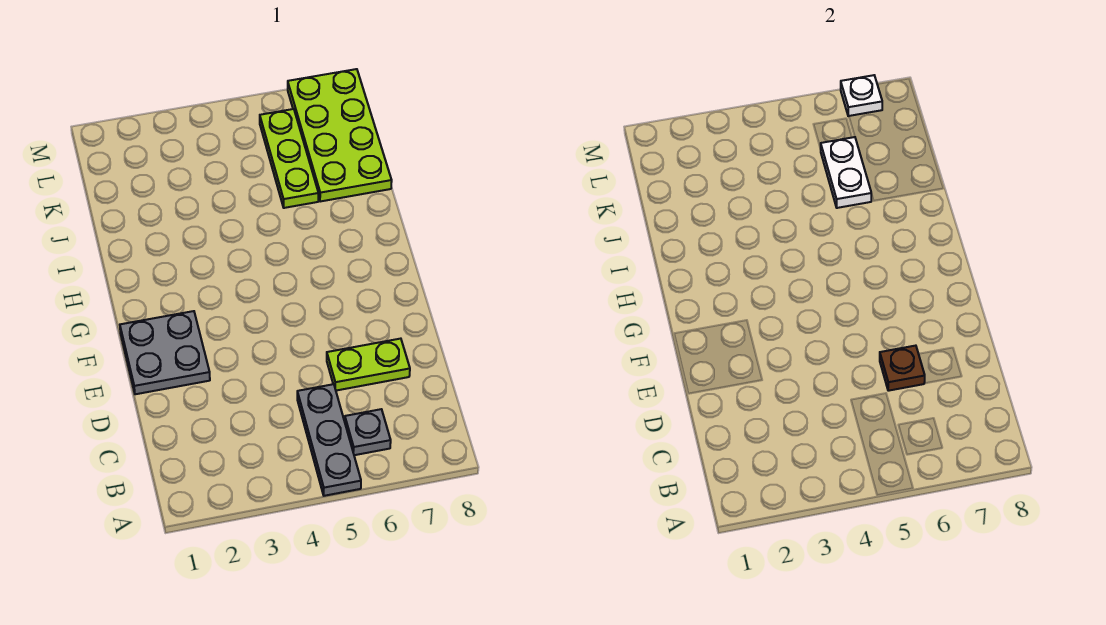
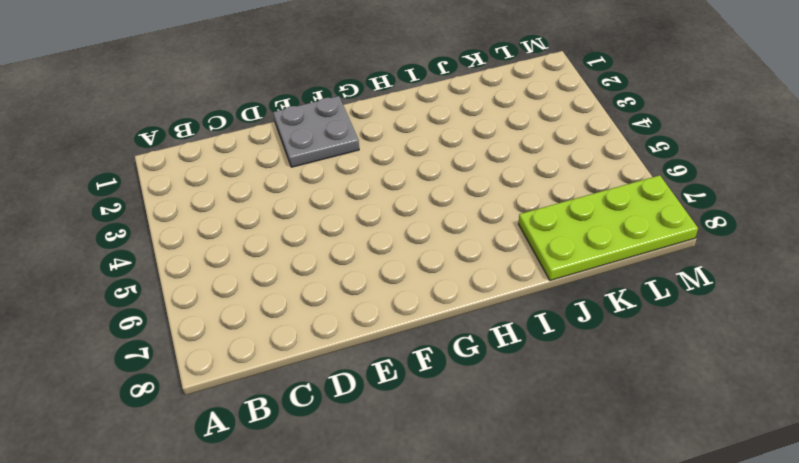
none -> grey plate A5:C5 level 1
none -> grey plate B6 level 1

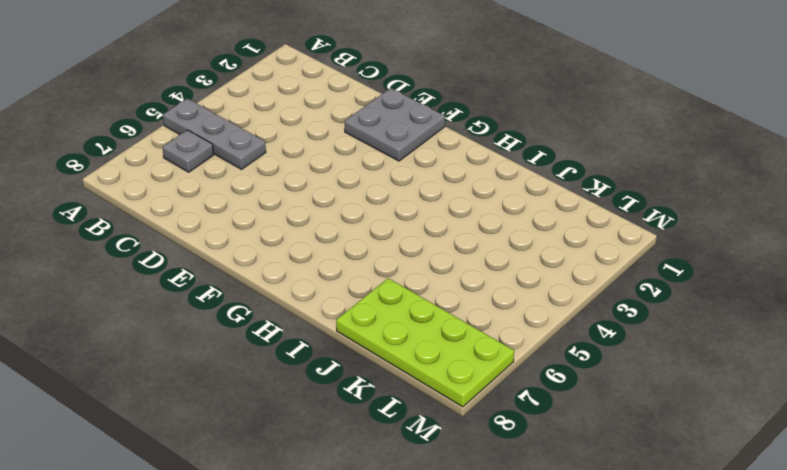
none -> lime plate D6:D7 level 1
none -> lime plate J6:L6 level 1

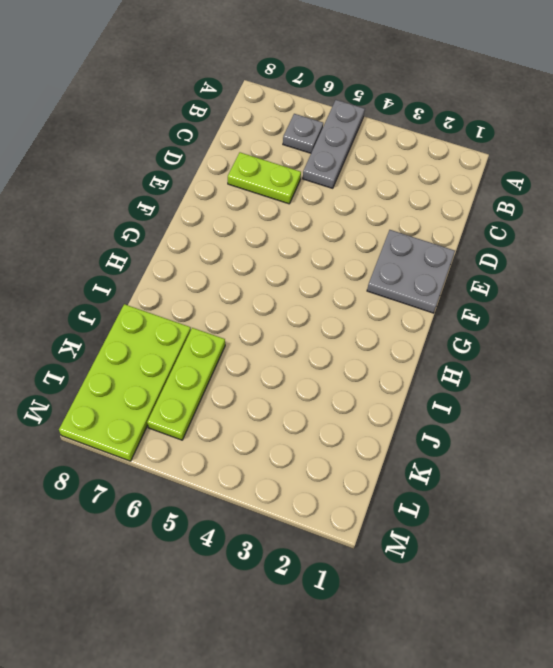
none -> brown plate D6 level 2
none -> white plate J6:K6 level 2

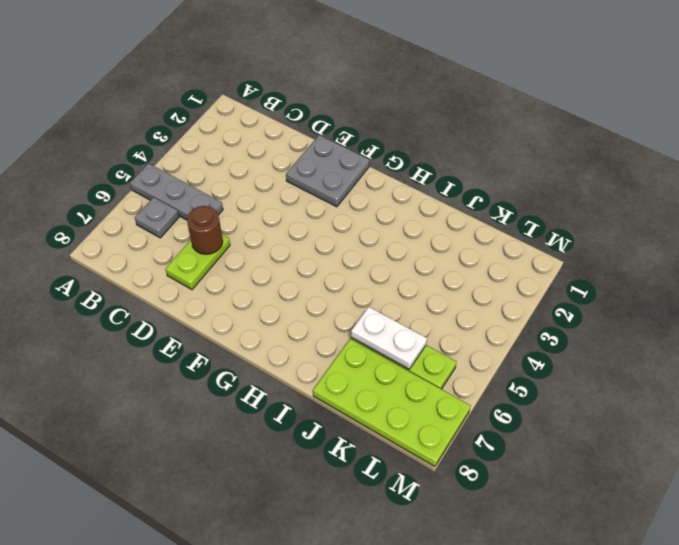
brown round brick D6 level 2 -> brown plate D6 level 2
none -> white plate M7 level 2

